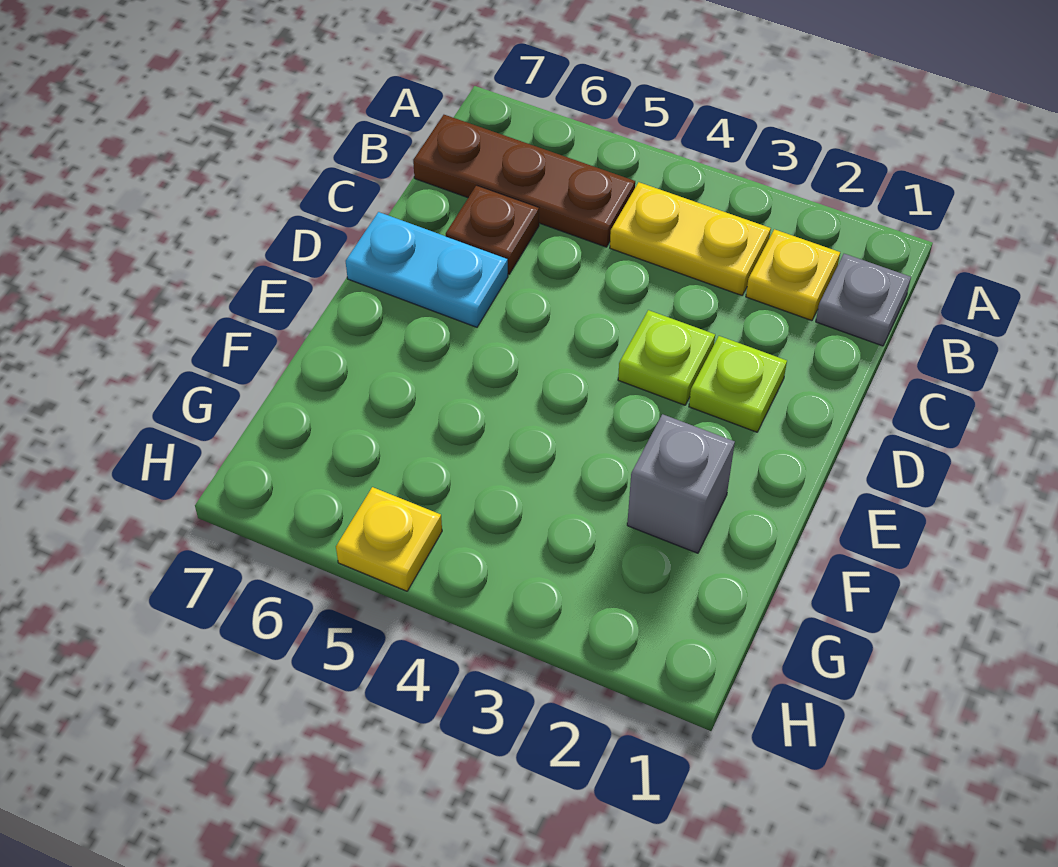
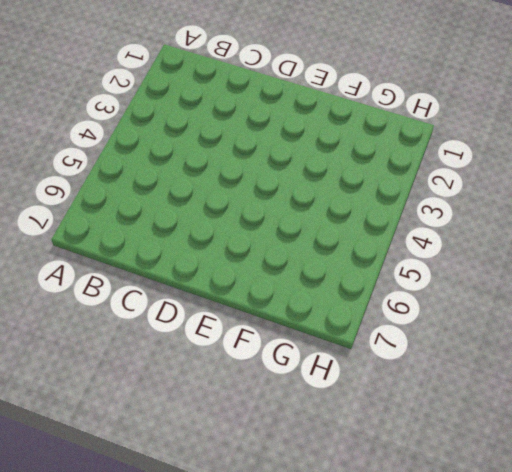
none -> grey plate B1 level 1
none -> yellow plate B2 level 1

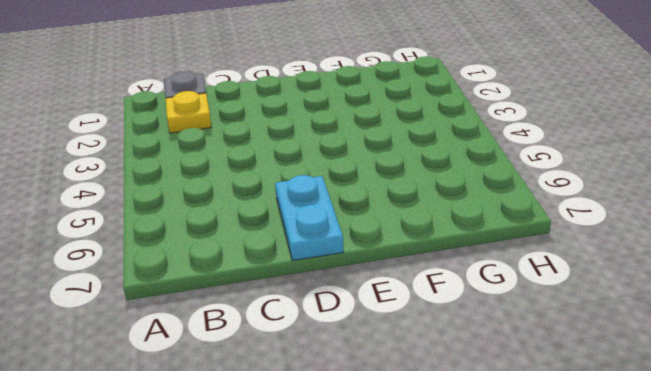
none -> yellow plate B3:B4 level 1
none -> brown plate B5:B7 level 1

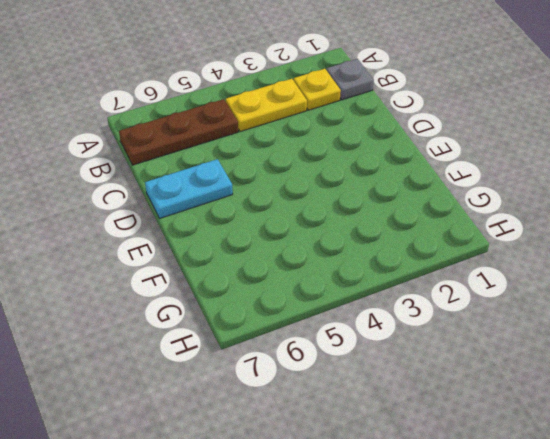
none -> brown plate C6 level 1
none -> lime plate D2 level 1

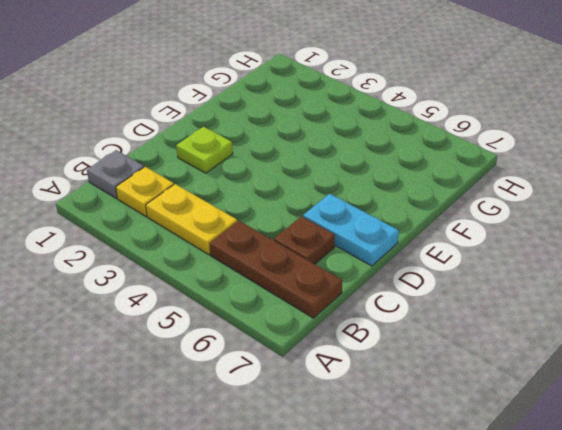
none -> lime plate D3 level 1
none -> grey brick F2 level 1

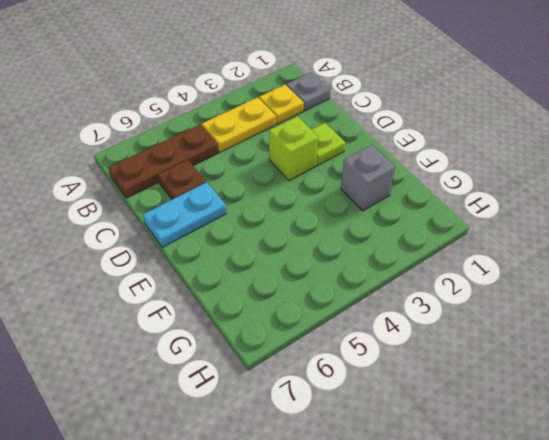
lime brick D3 level 1 -> lime plate D3 level 1
none -> yellow plate H5 level 1

